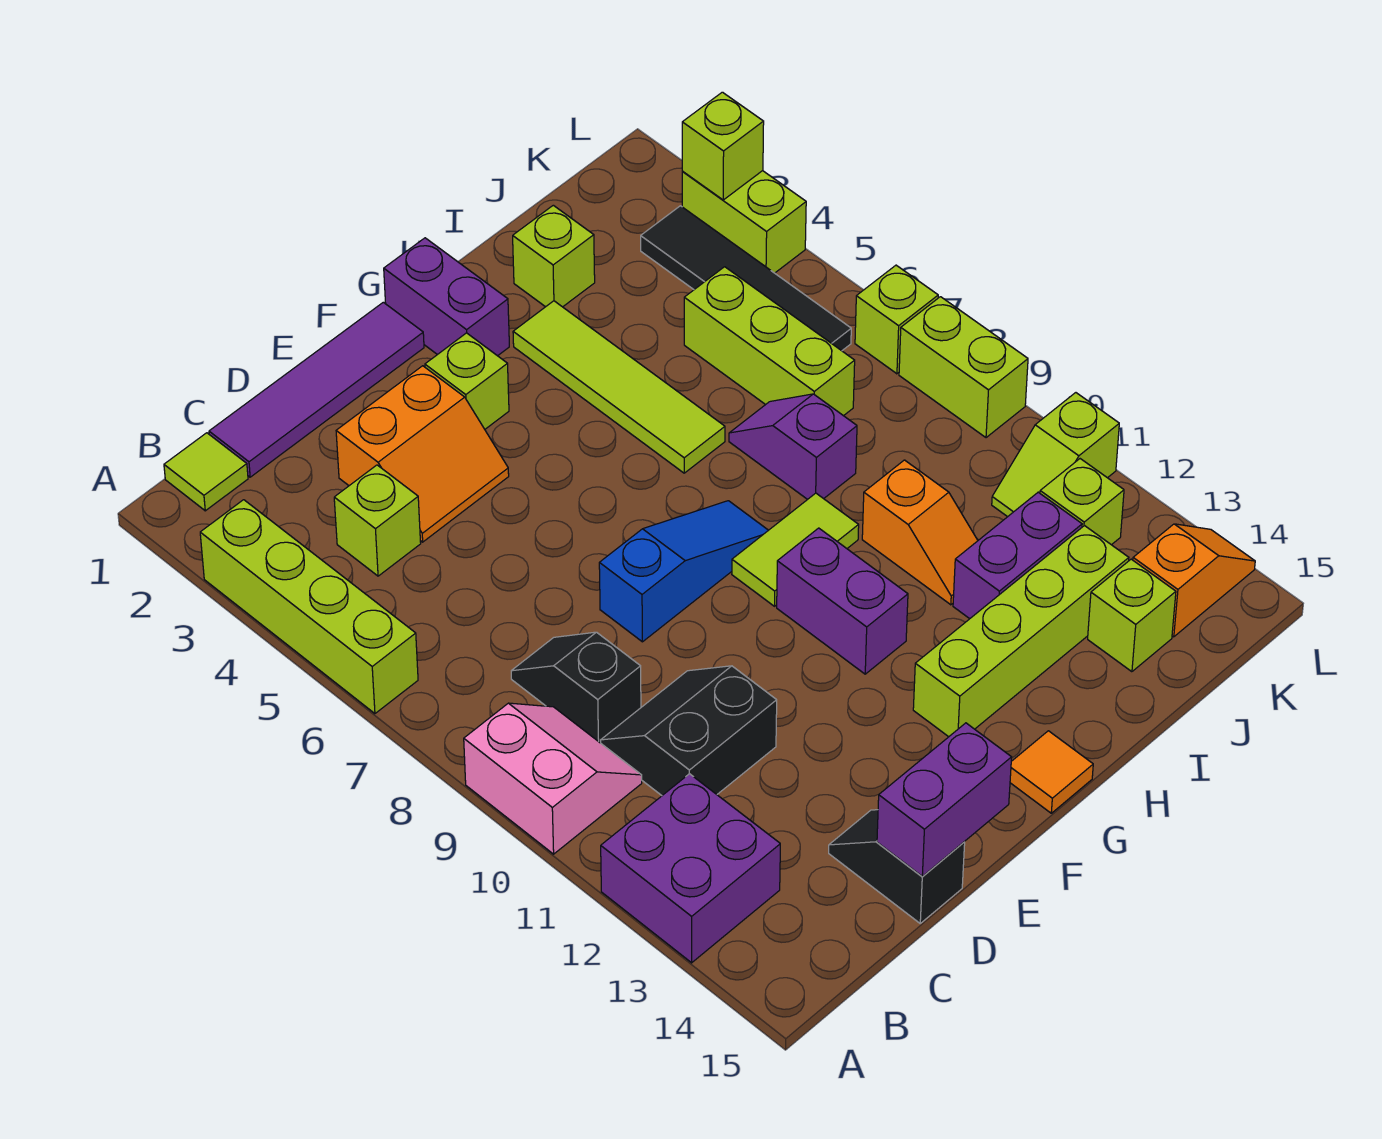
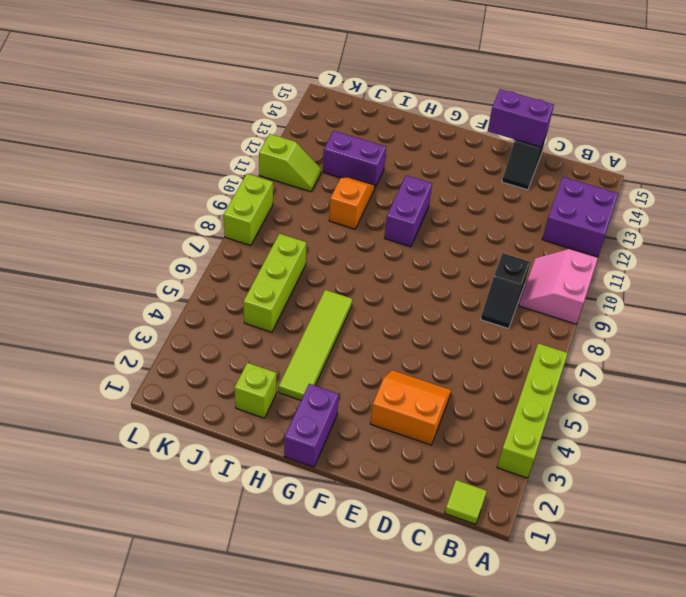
none -> purple tile C1:F1 level 1
none -> lime brick C4 level 1
none -> black slope C10:D11 level 1 top 11
none -> blue slope E8:G8 level 1 top E

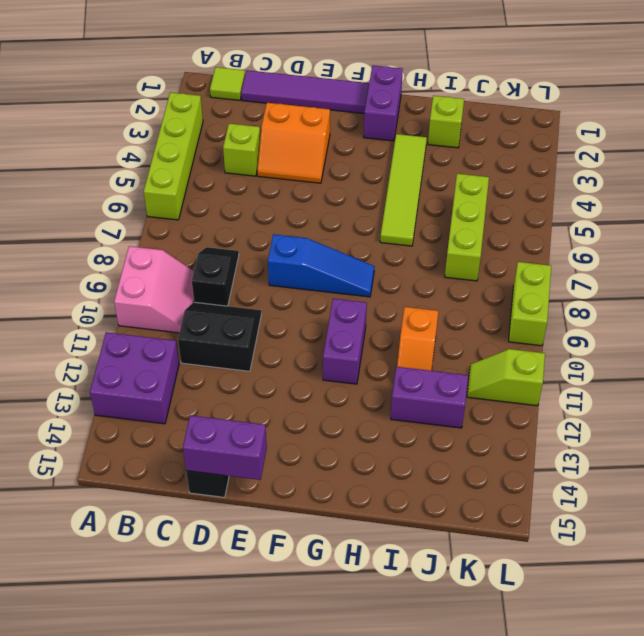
none -> lime brick F3 level 1
none -> lime tile G9:H9 level 1
none -> lime brick G13:J13 level 1
none -> orange tile G15 level 1

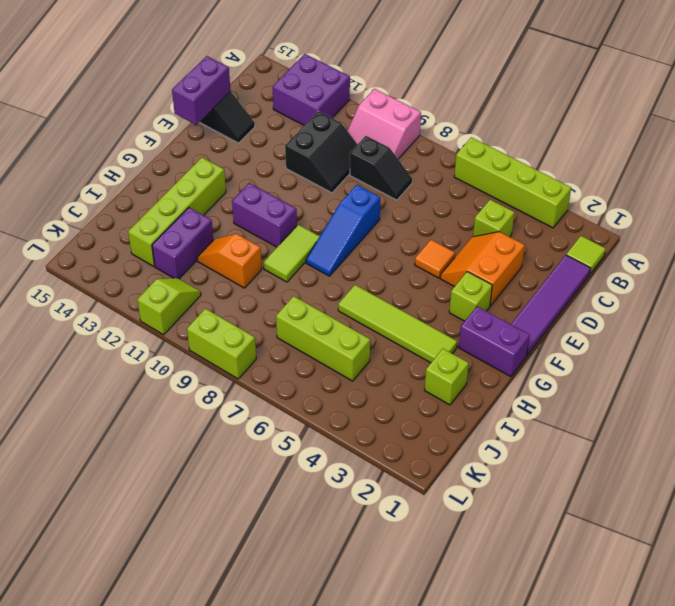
orange tile E5 level 1 -> orange tile G15 level 1
none -> purple slope I7:I8 level 1 top 8
none -> lime brick J14 level 1
none -> black tile K3:K6 level 1
none -> lime brick K12 level 1

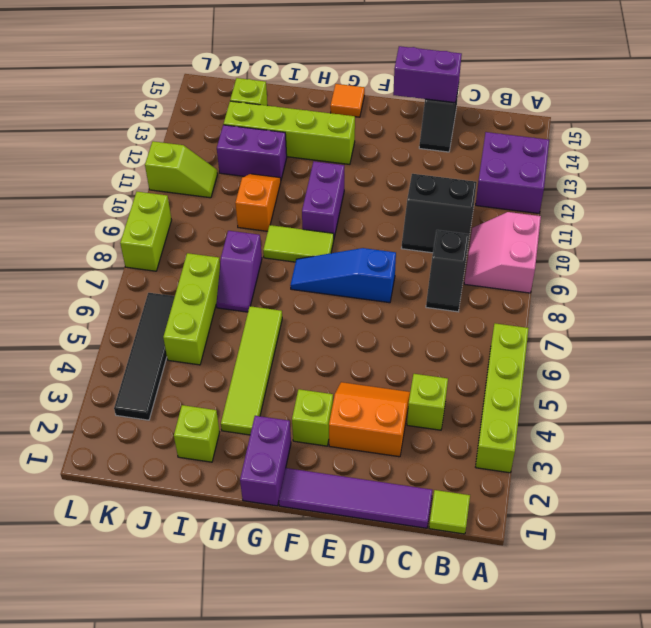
none -> lime brick K12 level 1
none -> orange slope K14:L14 level 1 top K
none -> lime brick L3:L4 level 1
none -> lime brick L7 level 1

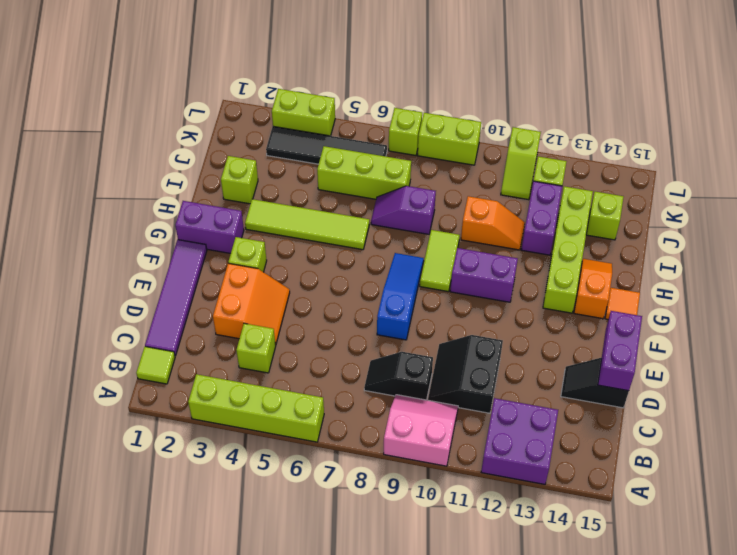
orange slope G14:H14 level 1 top G -> orange slope K14:L14 level 1 top K
none -> lime brick L3 level 2

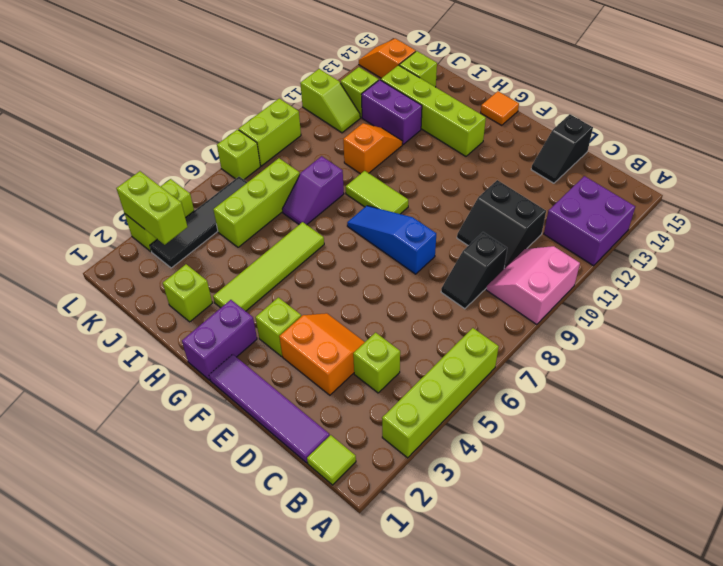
lime brick K3:L3 level 2 -> lime brick L3 level 2
none -> purple brick G10:G11 level 1
none -> purple brick D15:E15 level 2

